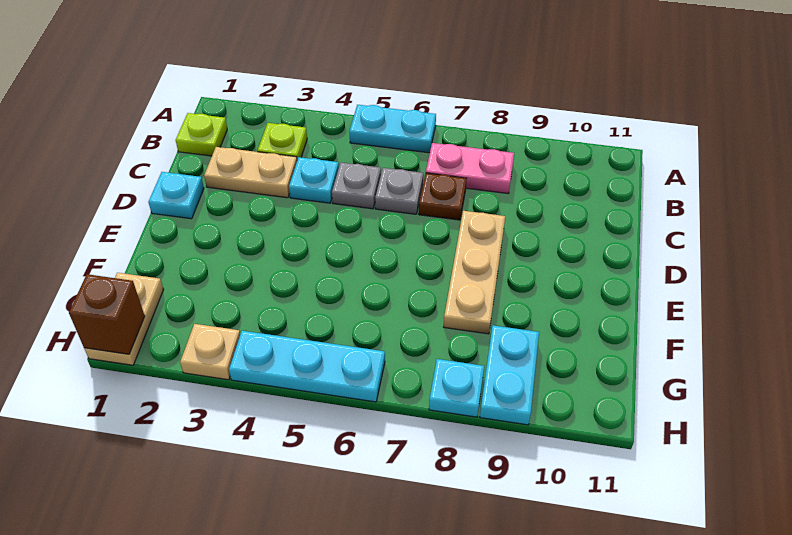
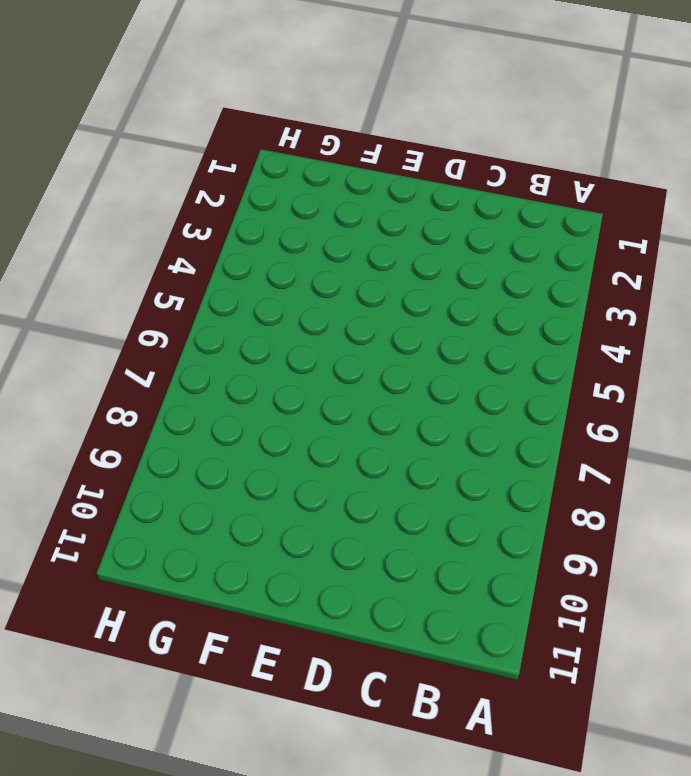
none -> cyan plate A5:A6 level 1
none -> lime plate B1 level 1
none -> lime plate B3 level 1

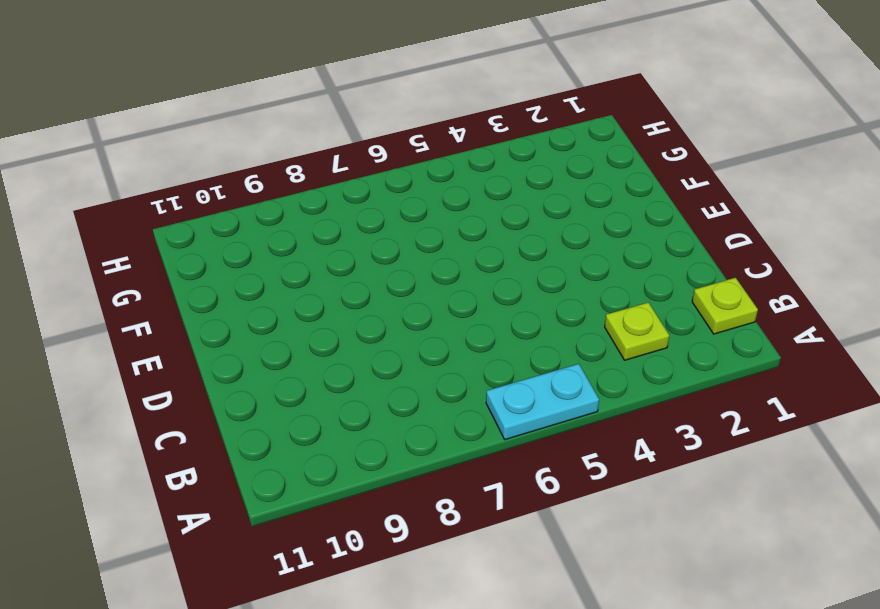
none -> pink plate B7:B8 level 1
none -> tan plate C2:C3 level 1
none -> cyan plate C4 level 1

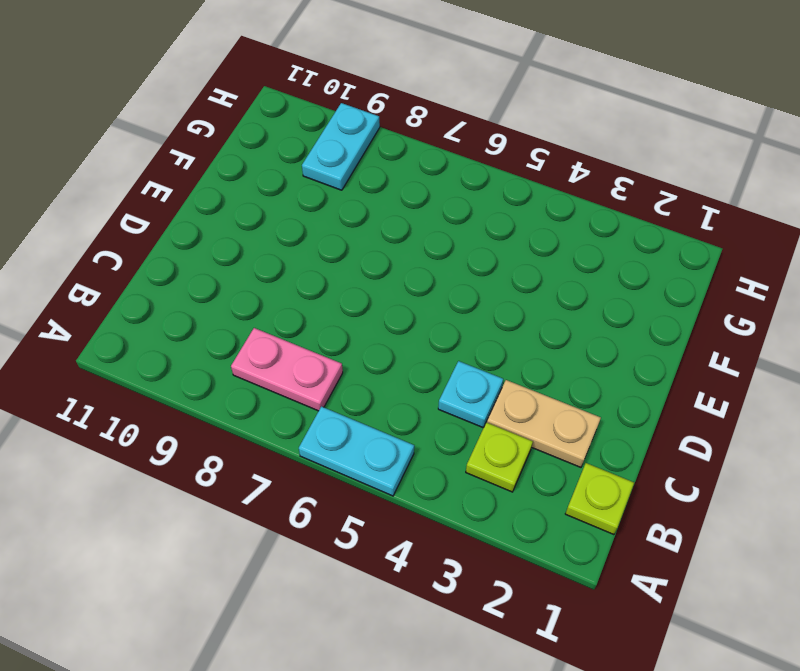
none -> grey plate C5 level 1
none -> grey plate C6 level 1
none -> brown plate C7 level 1

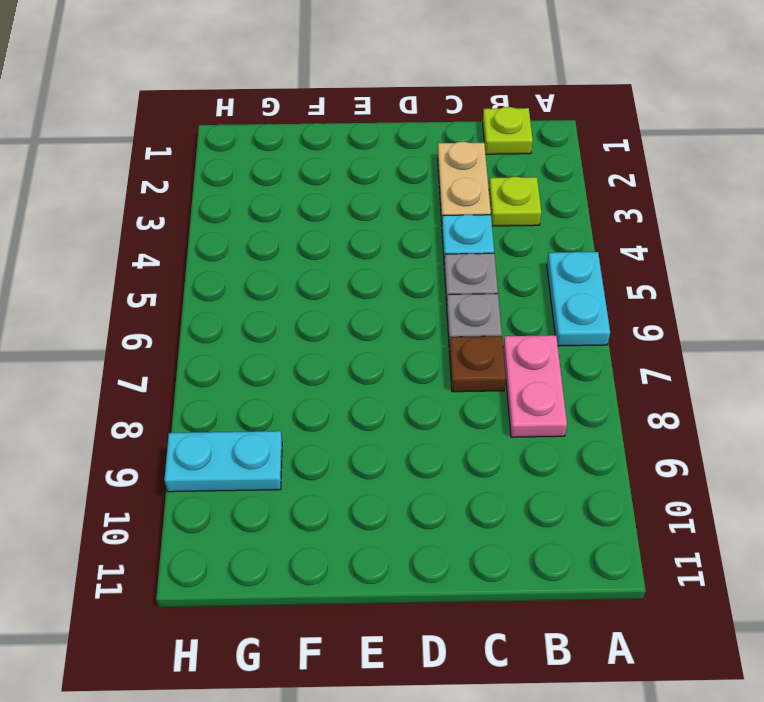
none -> cyan plate D1 level 1
none -> tan plate D8:F8 level 1
none -> tan plate G1:H1 level 1

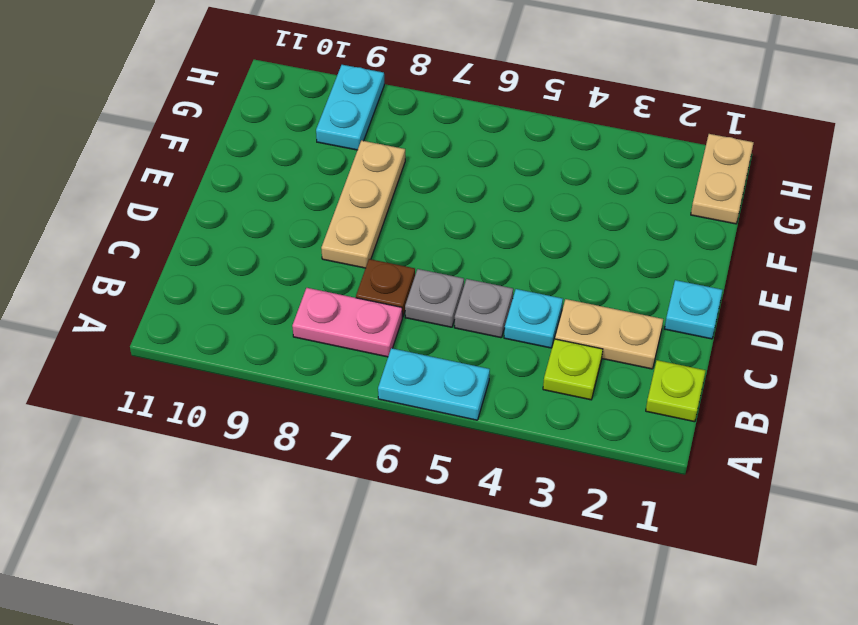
none -> tan plate H3 level 1
none -> cyan plate H4:H6 level 1
none -> cyan plate H8 level 1

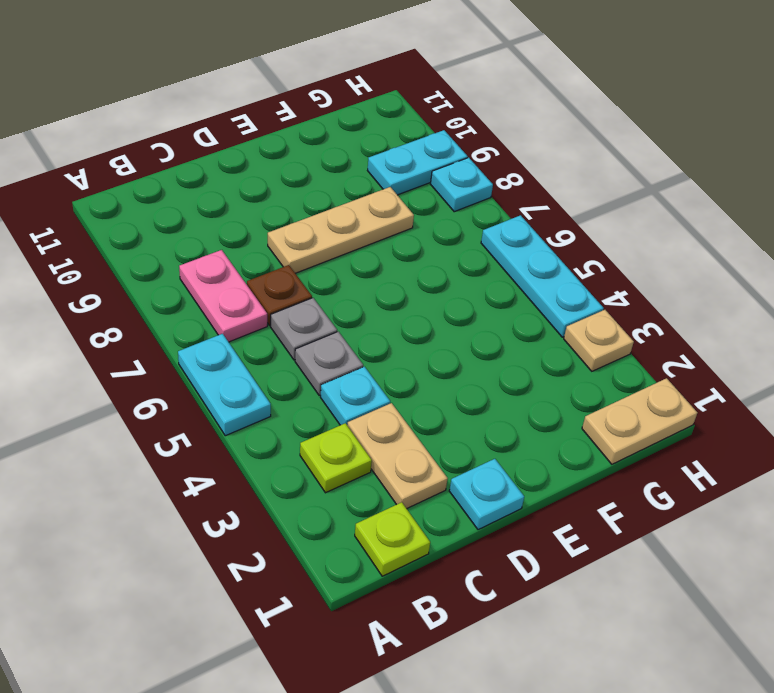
none -> brown brick H1 level 2

